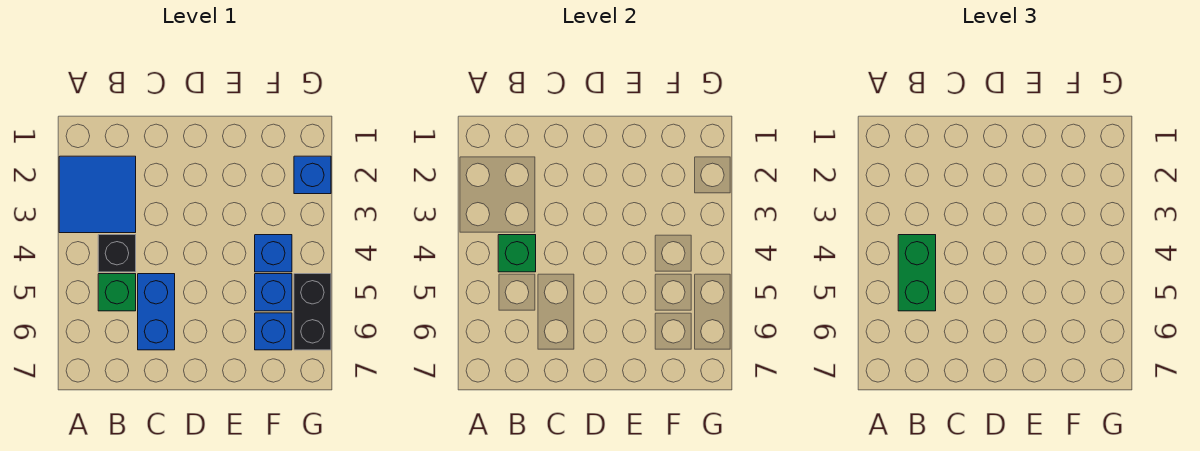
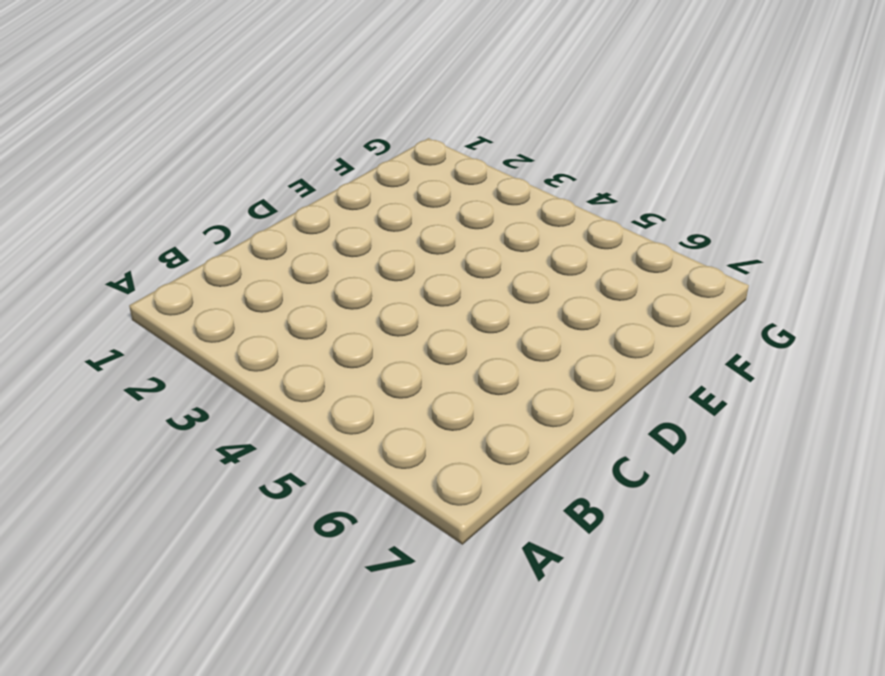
none -> blue tile A2:B3 level 1
none -> black brick B4 level 1

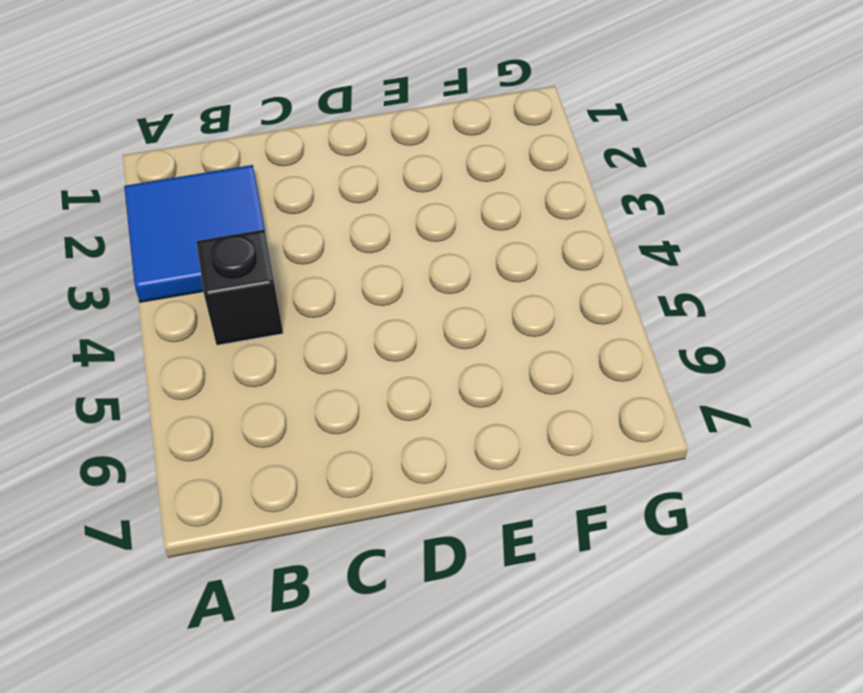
none -> green brick B5 level 1
none -> blue brick C5:C6 level 1

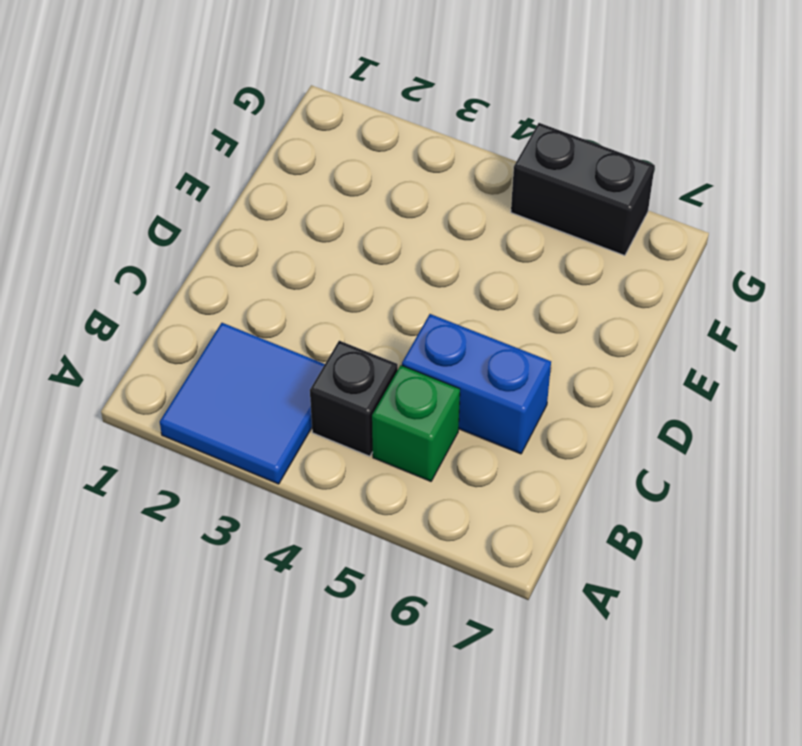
none -> blue brick F4 level 1
none -> blue brick F5 level 1

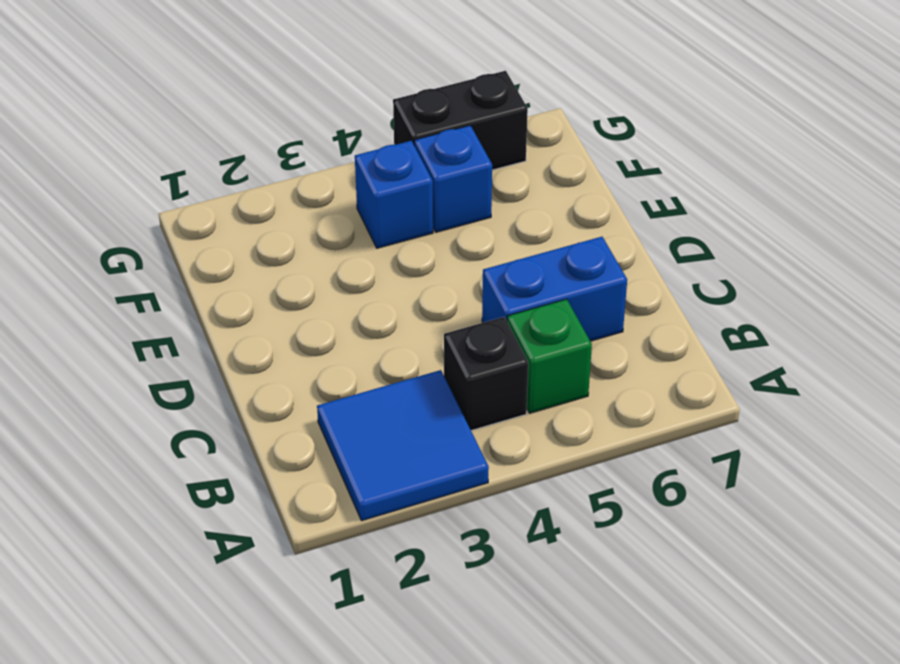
none -> blue brick F6 level 1
none -> blue brick G2 level 1

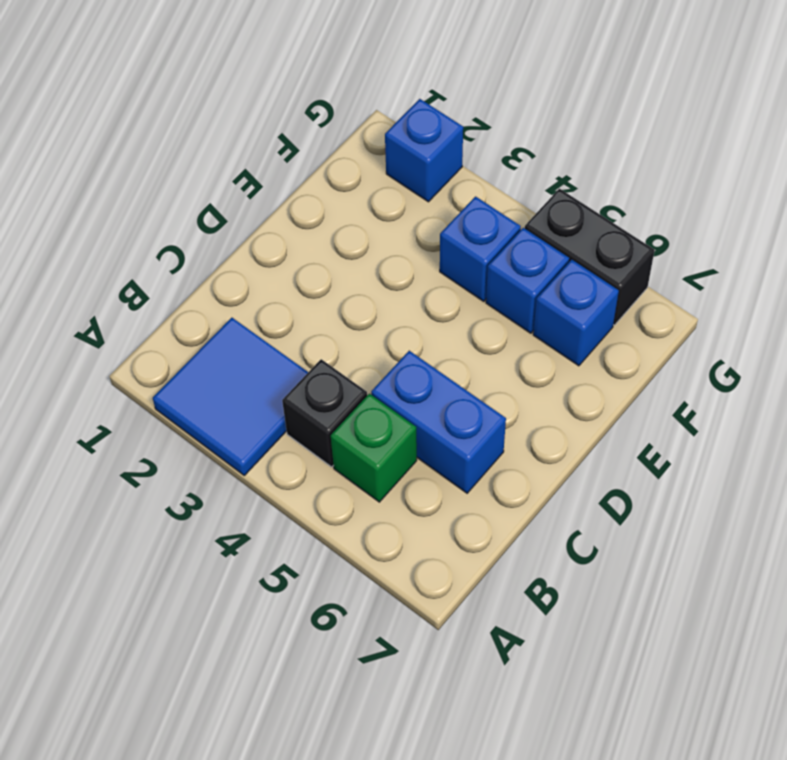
none -> green brick B4 level 2
none -> green brick B4:B5 level 3

